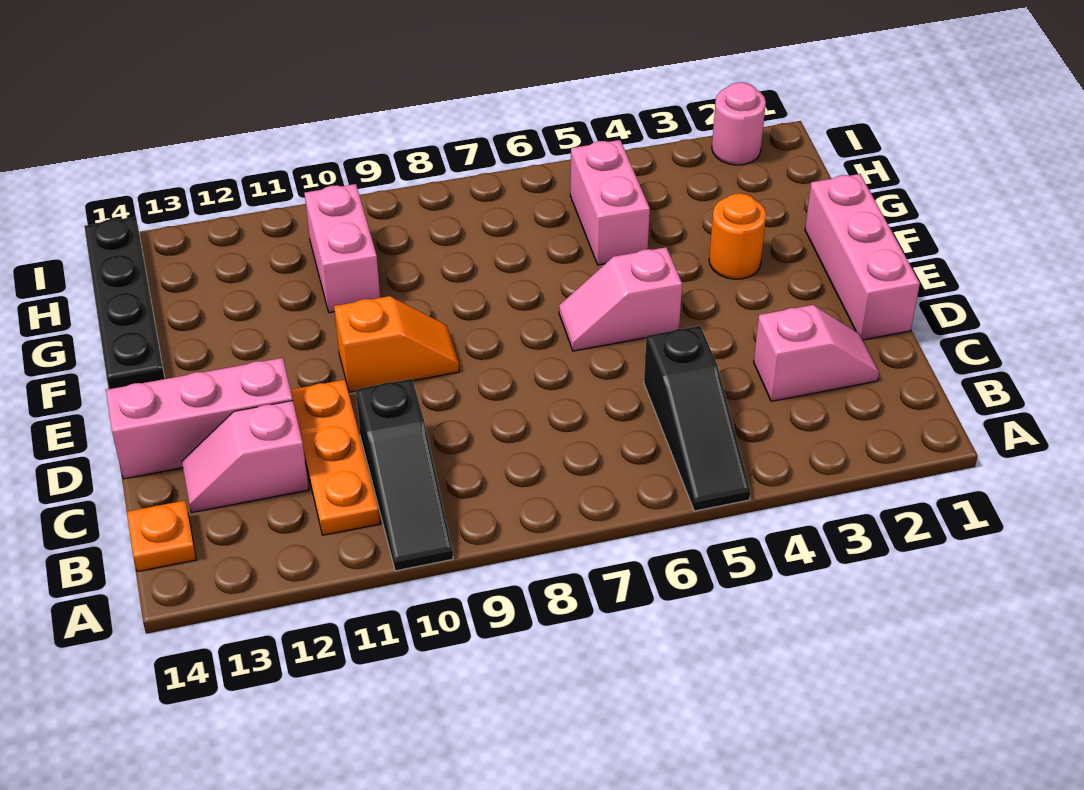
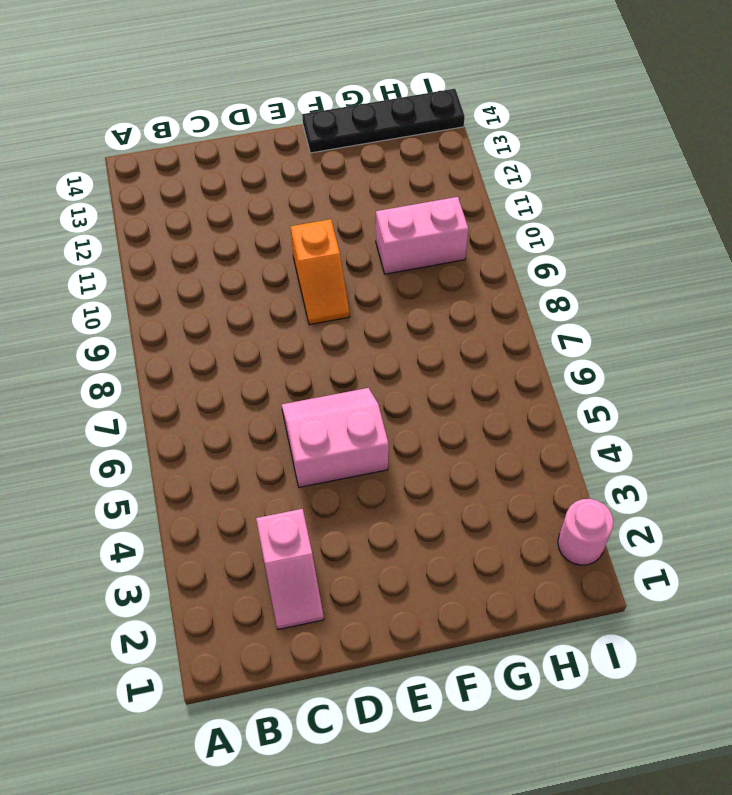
pink slope D5:E6 level 1 top 5 -> pink slope E5:E6 level 1 top 5
none -> black slope A5:C5 level 1 top C
none -> black slope A10:C10 level 1 top C
none -> orange plate B11:D11 level 1

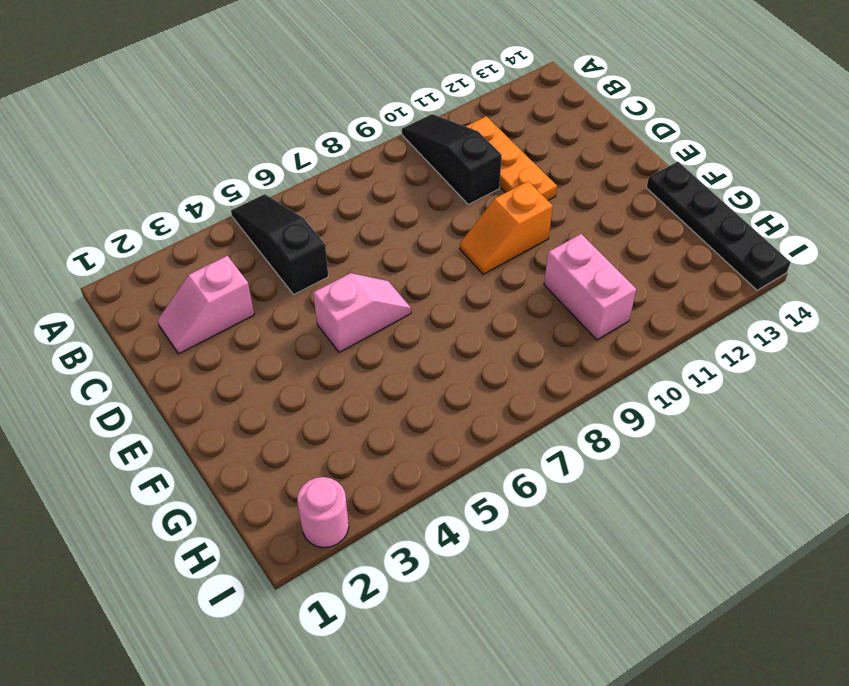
none -> orange plate B14 level 1
none -> pink slope C12:C13 level 1 top 12
none -> pink brick D1:F1 level 1

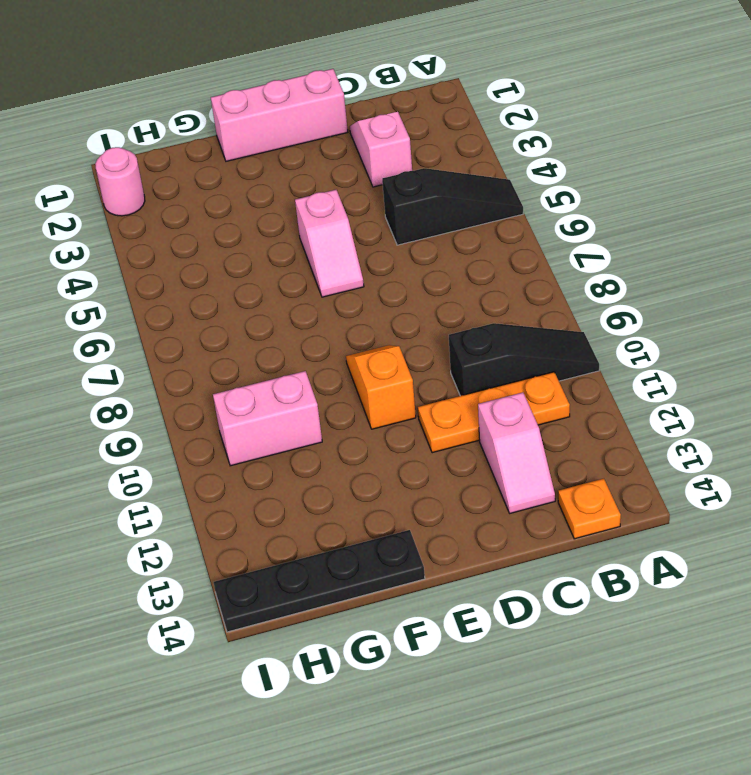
none -> pink brick D12:D14 level 1
none -> orange round brick F3 level 1
none -> pink brick G5:H5 level 1

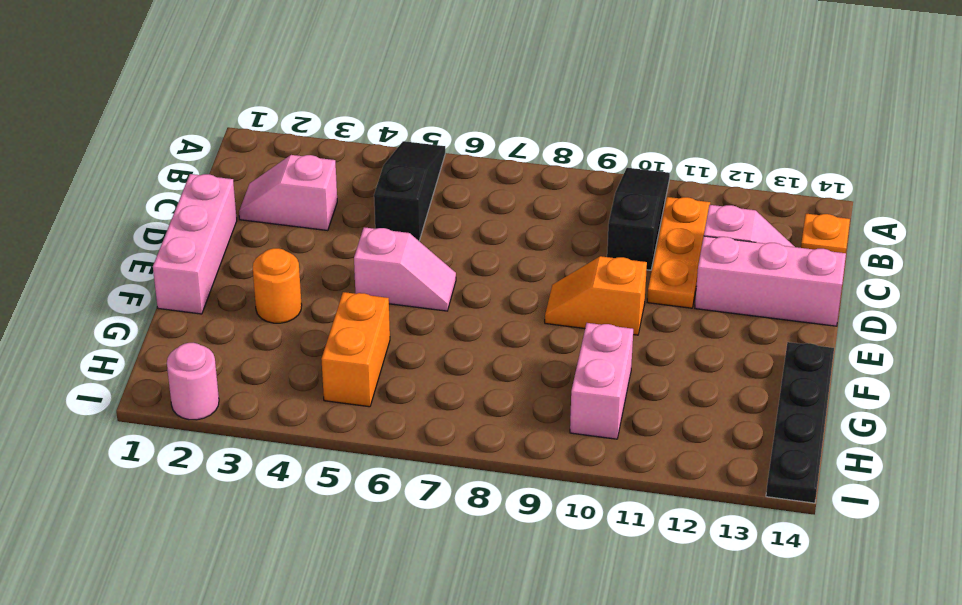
orange brick G5:H5 level 1 -> pink brick G5:H5 level 1

